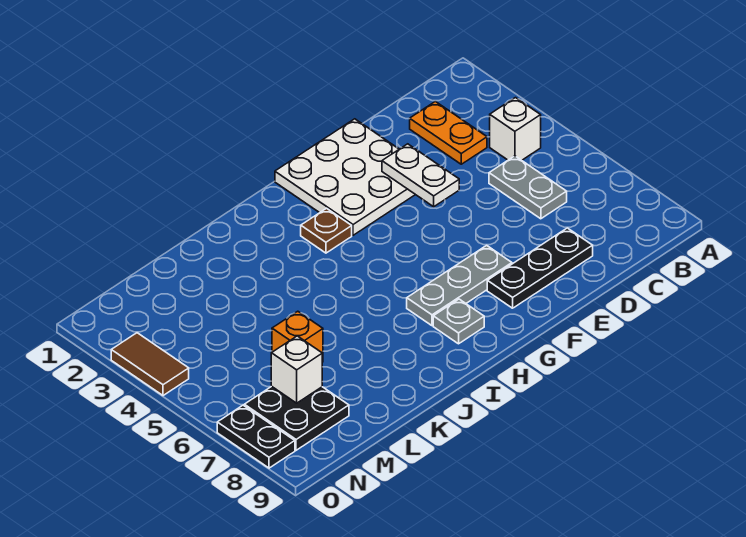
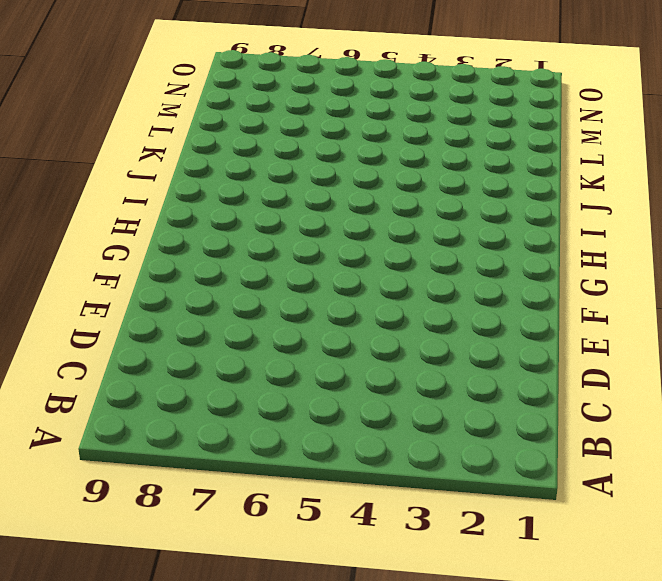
none -> white brick B4 level 1
none -> orange plate C2:C3 level 1
none -> grey plate C5:C6 level 1

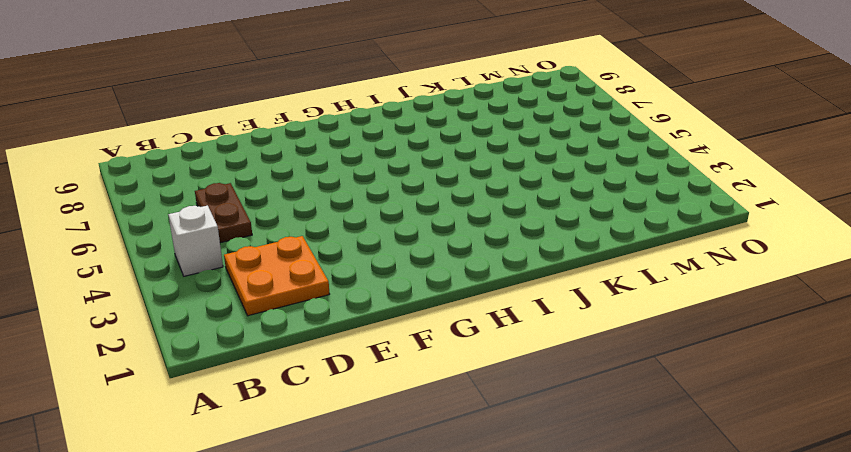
orange plate C2:D3 level 1 -> orange plate C2:C3 level 1
brown plate C5:C6 level 1 -> grey plate C5:C6 level 1
none -> black plate D8:F8 level 1
none -> white plate E1:G3 level 1
none -> grey plate F7:H7 level 1

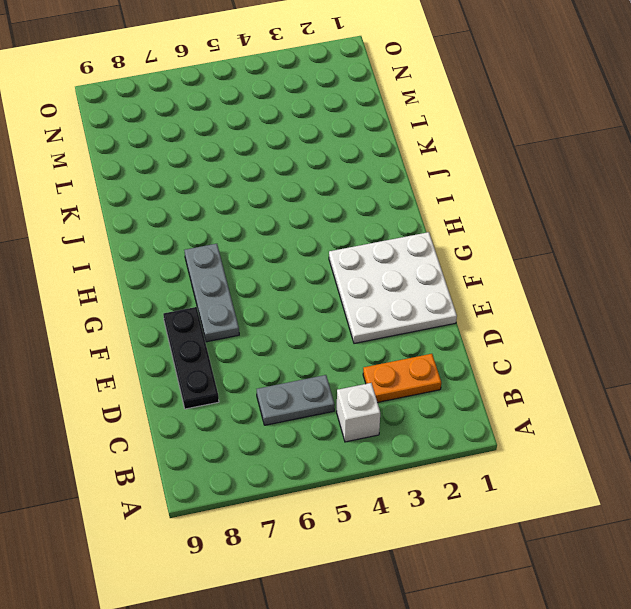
none -> brown plate H3 level 1
none -> grey plate H8 level 1
none -> orange brick L6 level 1

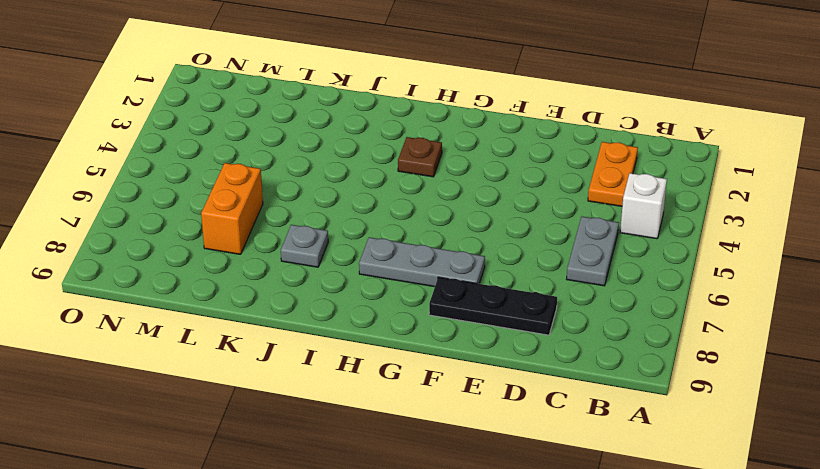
grey plate J7 level 1 -> grey plate H8 level 1
orange brick L6:L7 level 1 -> orange brick L6 level 1
none -> white plate E1:G3 level 1
none -> black plate M7:N8 level 1
none -> brown tile O3:O4 level 1

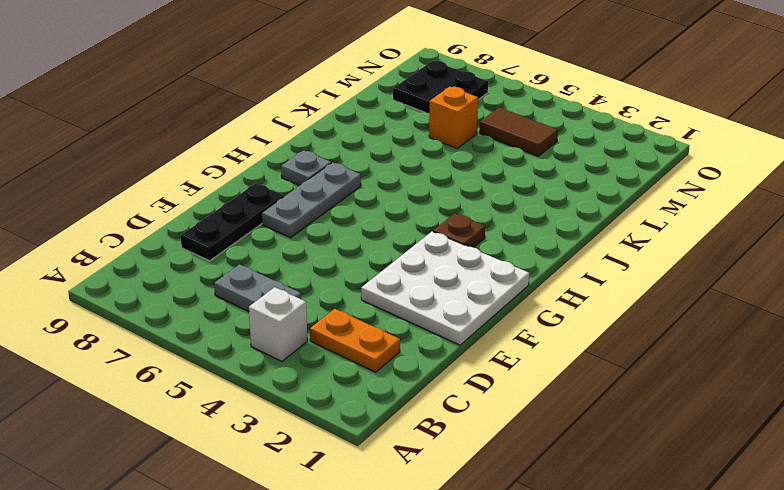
brown tile M4:M5 level 1 -> brown tile O3:O4 level 1
none -> black plate O7:O8 level 1
none -> white plate E3:E4 level 2
none -> white brick M7 level 2

